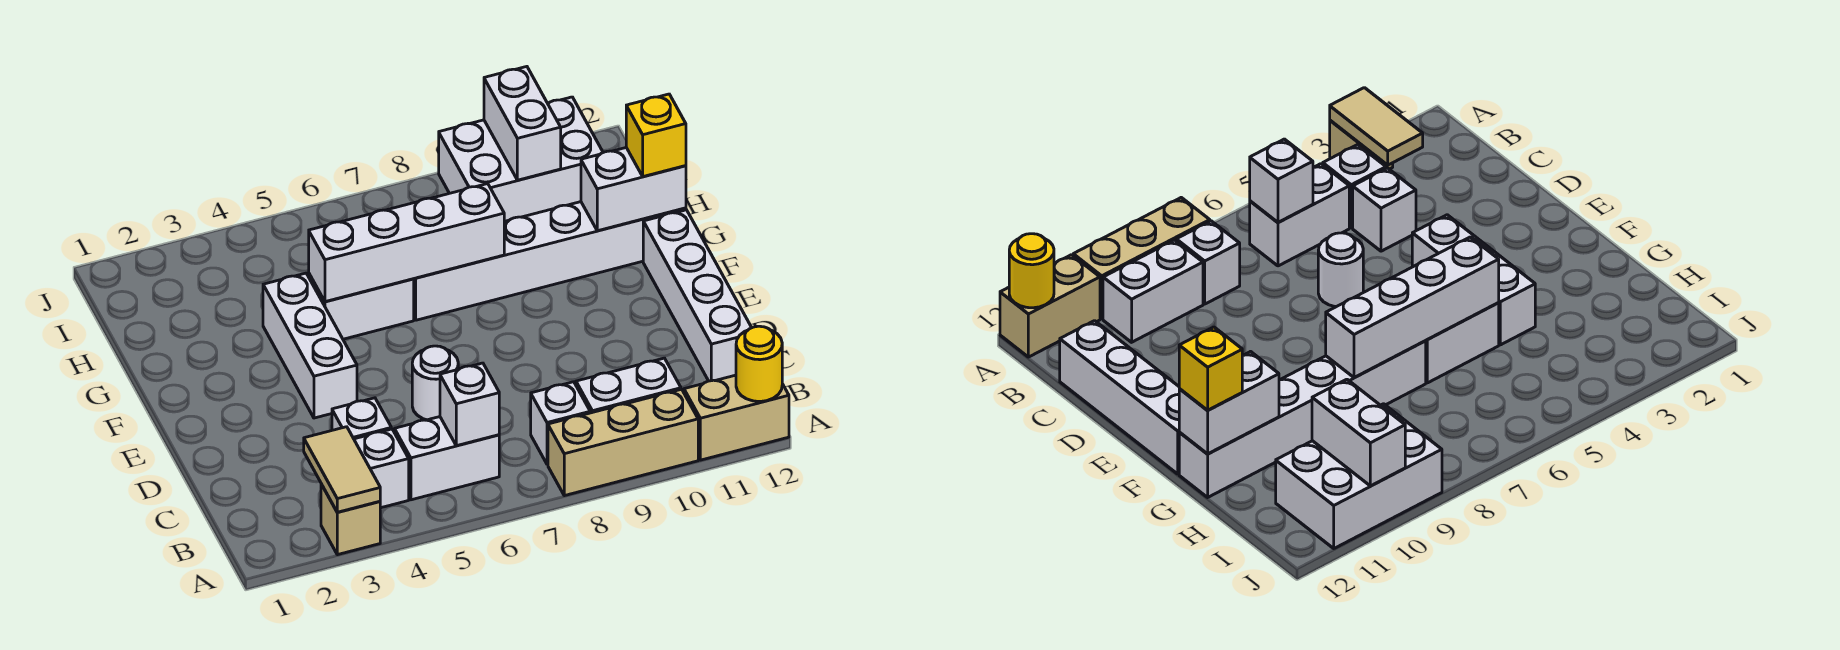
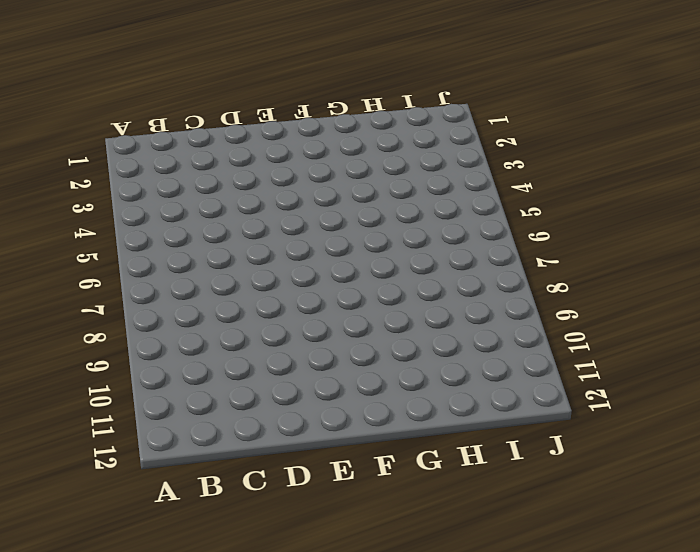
none -> tan brick A3 level 1
none -> tan brick A8:A10 level 1
none -> tan brick A11:A12 level 1

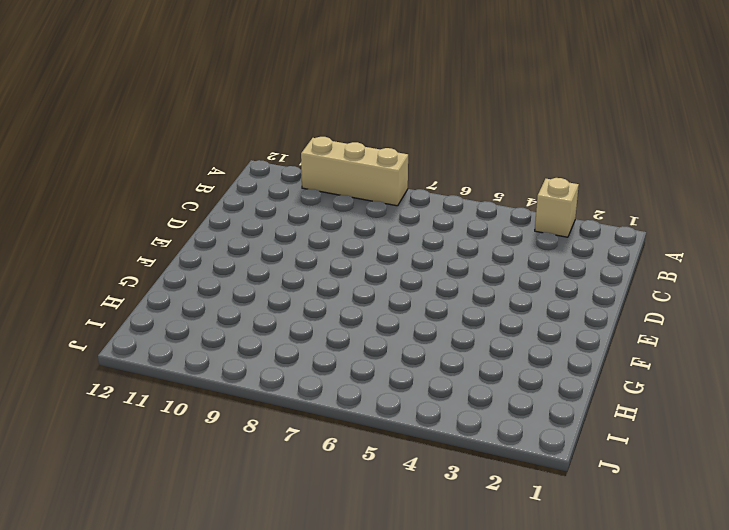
none -> tan brick A11:A12 level 1
none -> white brick B4 level 1
none -> white brick B5:B6 level 1

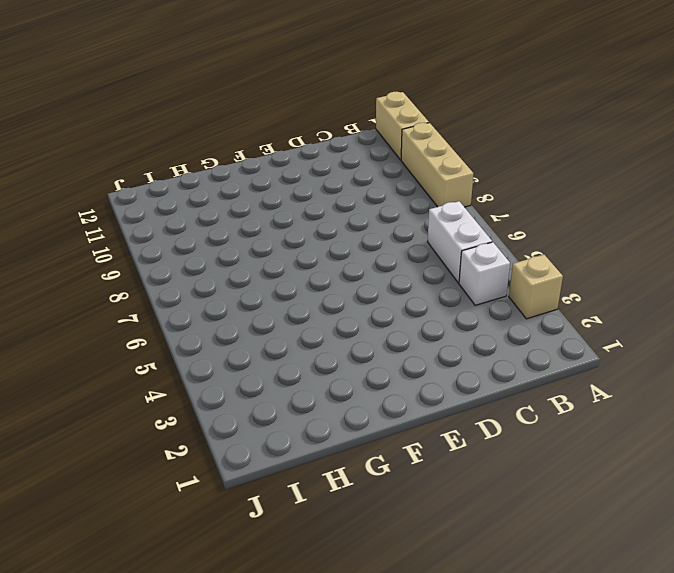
none -> white brick B8 level 1
none -> white brick B9:B10 level 1
none -> white brick C4 level 1

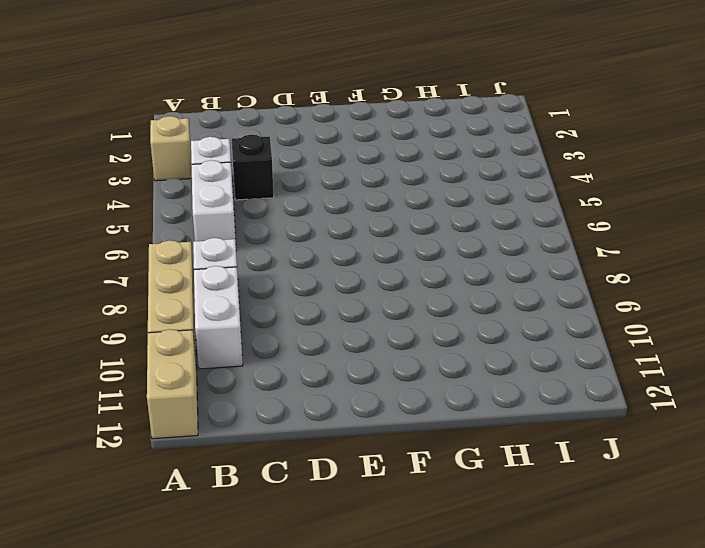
black brick C4 level 1 -> white brick C4 level 1
none -> white brick C12:F12 level 1
none -> white round brick D6 level 1
none -> white brick E4:G4 level 1

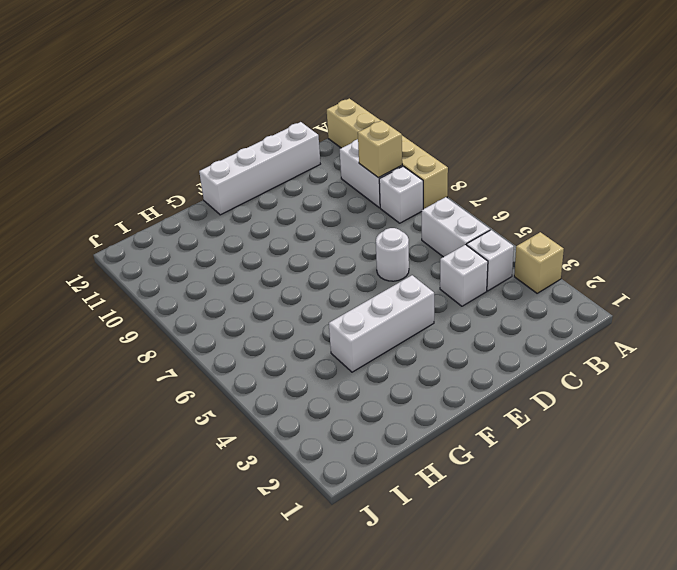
tan brick B9 level 2 -> none
none -> white brick G5:G6 level 1
none -> white brick G7:G12 level 1
none -> white brick I9:J11 level 1

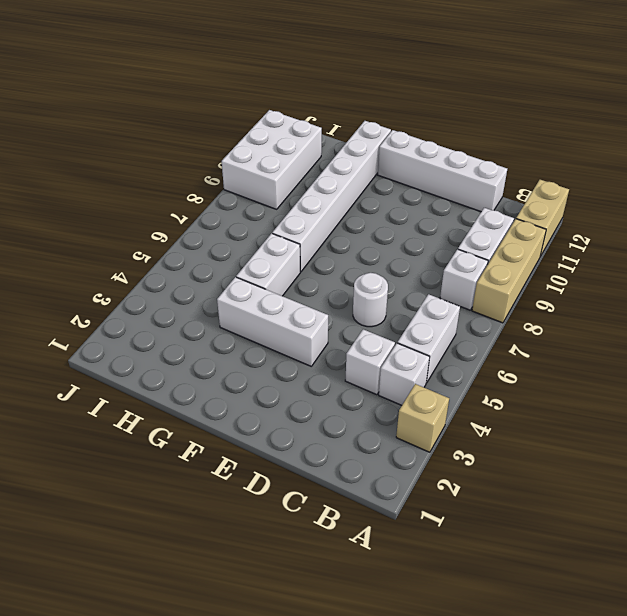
none -> tan tile A3:B3 level 2
none -> yellow round brick A12 level 2
none -> white brick B6 level 2

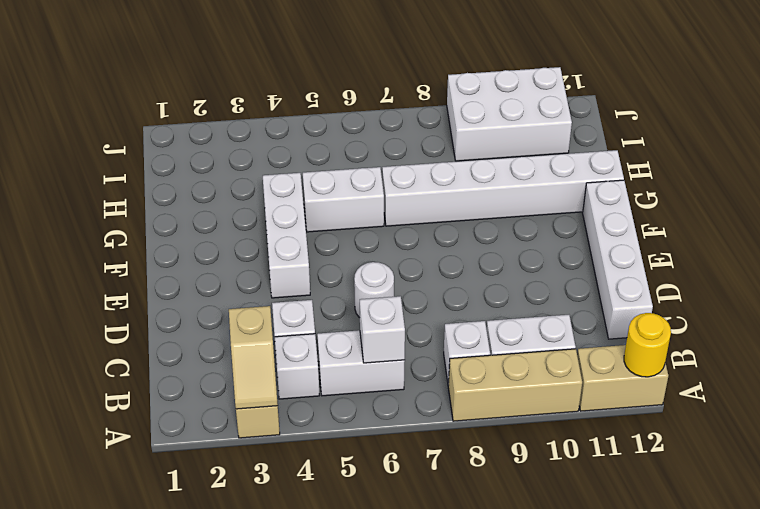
tan slope A3:B3 level 2 top B -> tan tile A3:B3 level 2
none -> white brick G5:G8 level 2
none -> white brick G11:G12 level 2
none -> white brick I10:J10 level 2

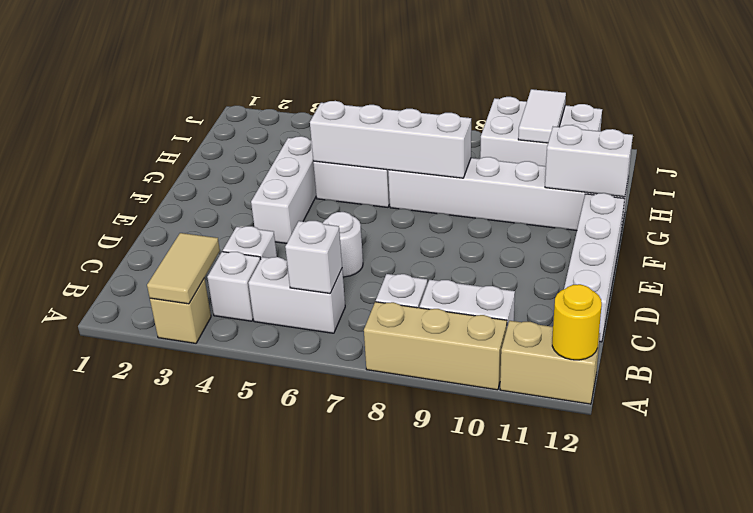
white tile I10:J10 level 2 -> white brick I10:J10 level 2
none -> yellow brick G12 level 3

